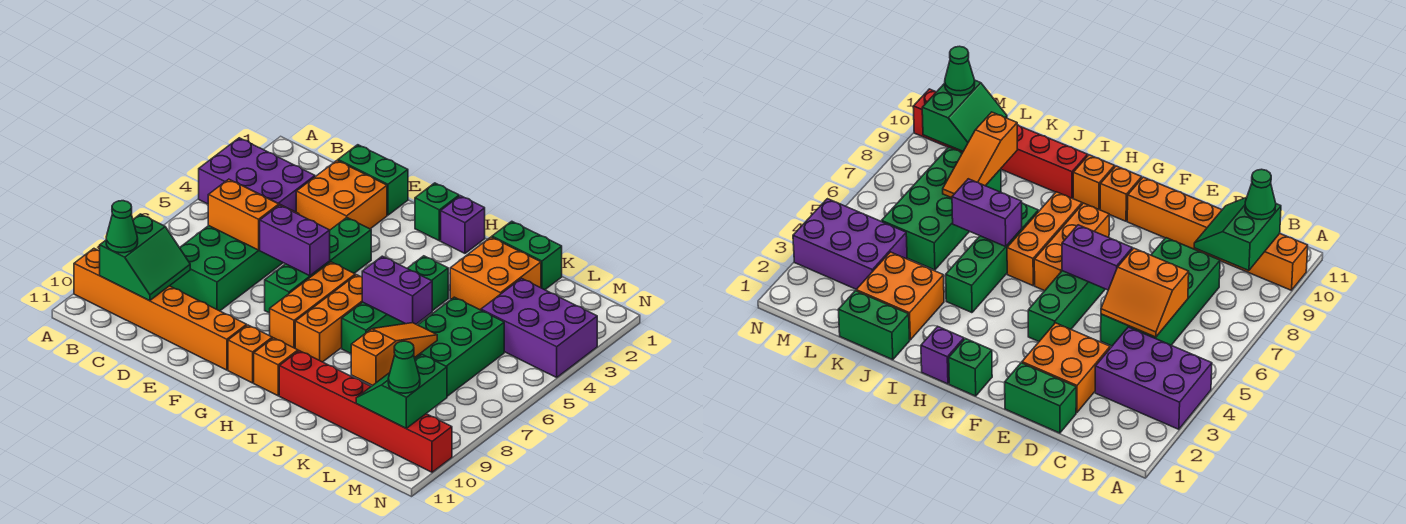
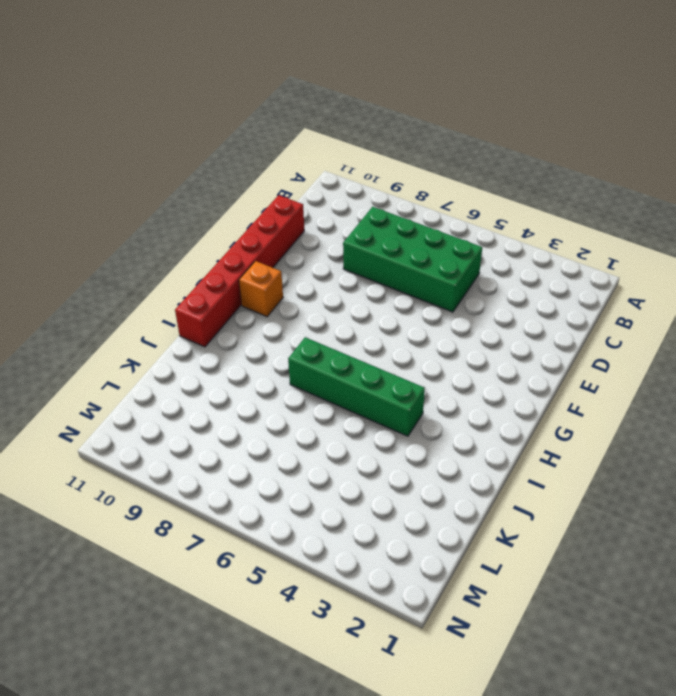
red brick D11:I11 level 1 -> red brick I10:N10 level 1
none -> purple brick A3:C4 level 1
none -> orange brick A10:F10 level 1
none -> green brick D1:E1 level 1

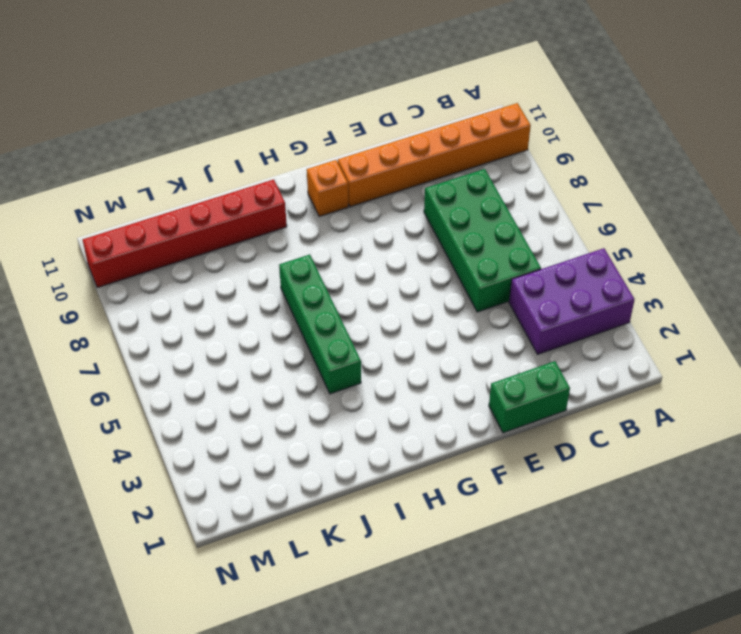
none -> orange brick D2:E3 level 1
none -> green brick F4:F7 level 1
none -> green brick G1 level 1

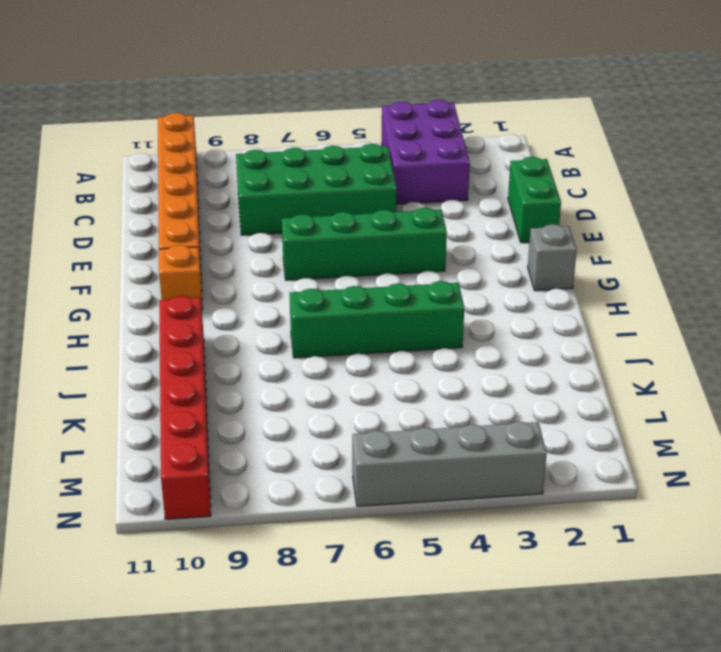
grey brick G1 level 1 -> green brick G1 level 1
grey brick N3:N6 level 1 -> purple brick L3:N4 level 1
none -> orange brick D2:E3 level 1
none -> orange brick G6:G8 level 1
none -> purple brick H1 level 1

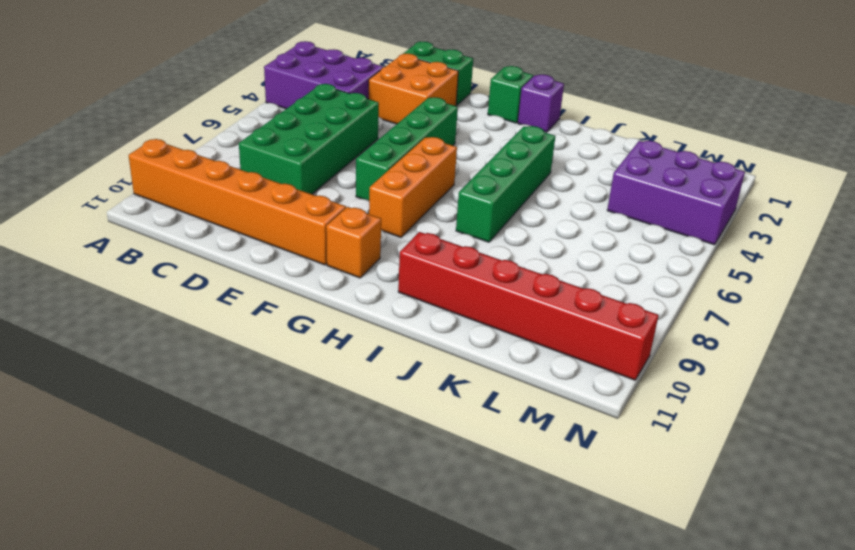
none -> orange brick H6:H8 level 1
none -> orange brick H10 level 1
none -> green brick J1:K1 level 1

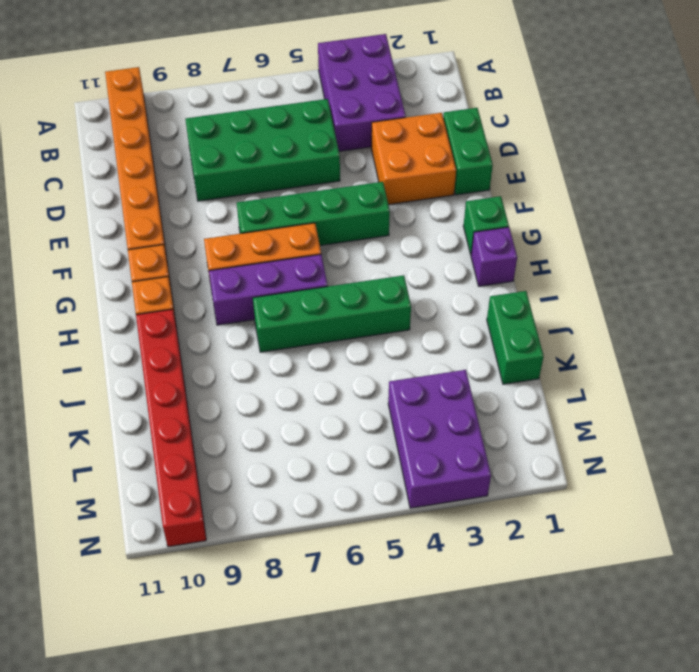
purple brick H6:H8 level 1 -> orange brick H6:H8 level 1
none -> orange brick J2:K3 level 1
none -> green brick K5:L8 level 1
none -> green slope B9:C10 level 2 top B

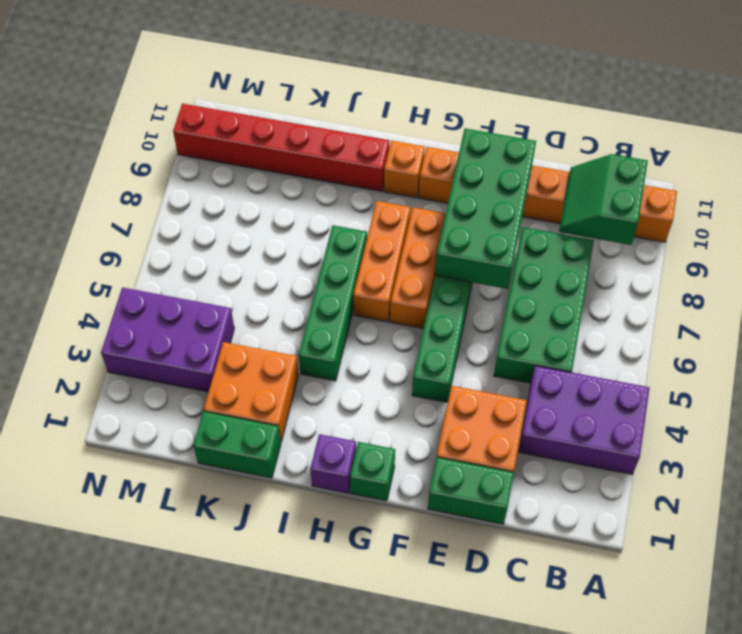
green brick E7:F10 level 2 -> green brick K5:L8 level 1
none -> orange slope C5:D6 level 2 top 6
none -> purple brick E6:F6 level 2
none -> purple brick I6:J6 level 2

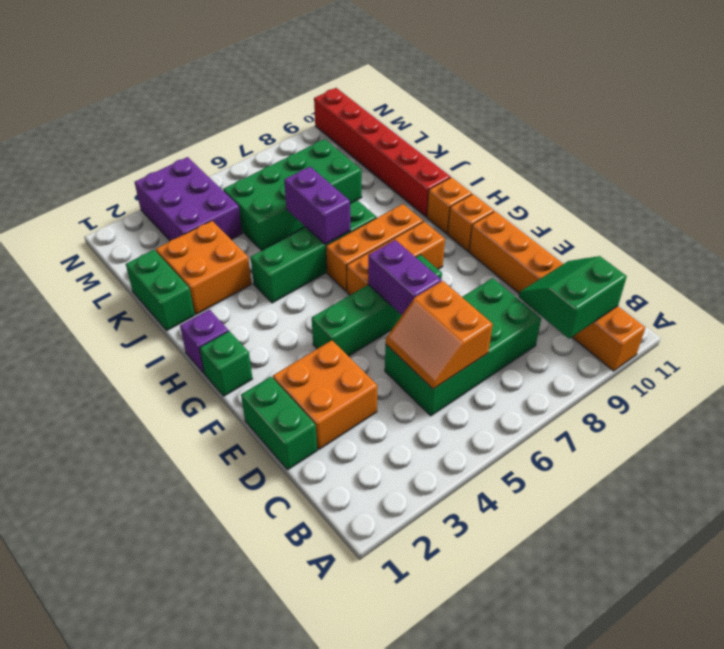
none -> purple brick A3:C4 level 1
none -> orange slope K7:K9 level 2 top 9
none -> green slope L9:M10 level 2 top M

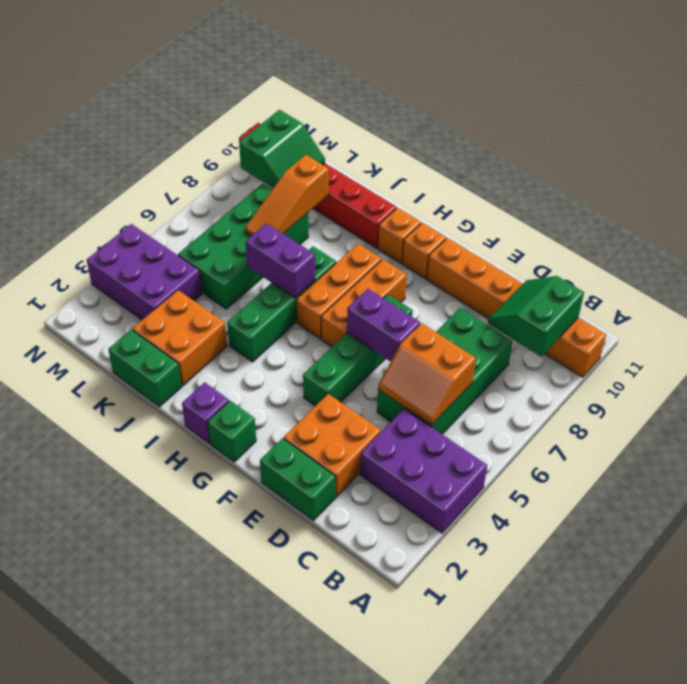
none -> green cone B10 level 3
none -> green cone M10 level 3

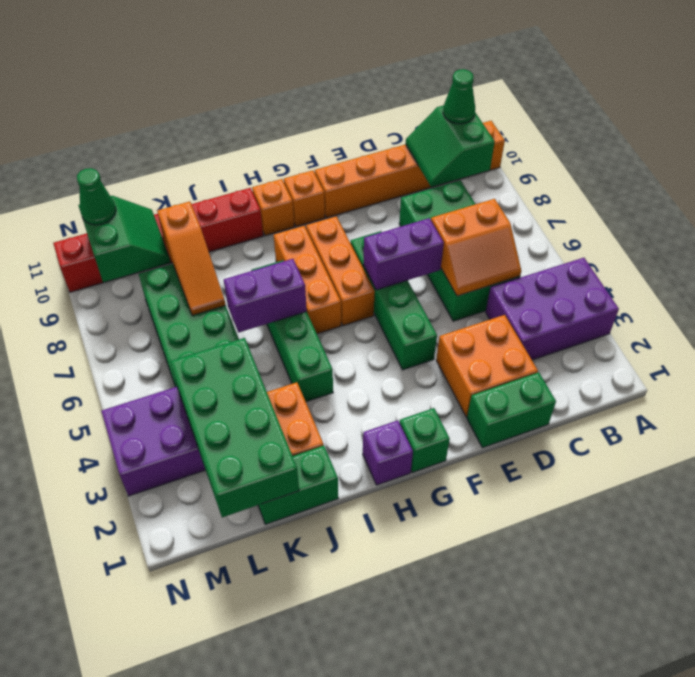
green brick K1:L4 level 2 -> none

